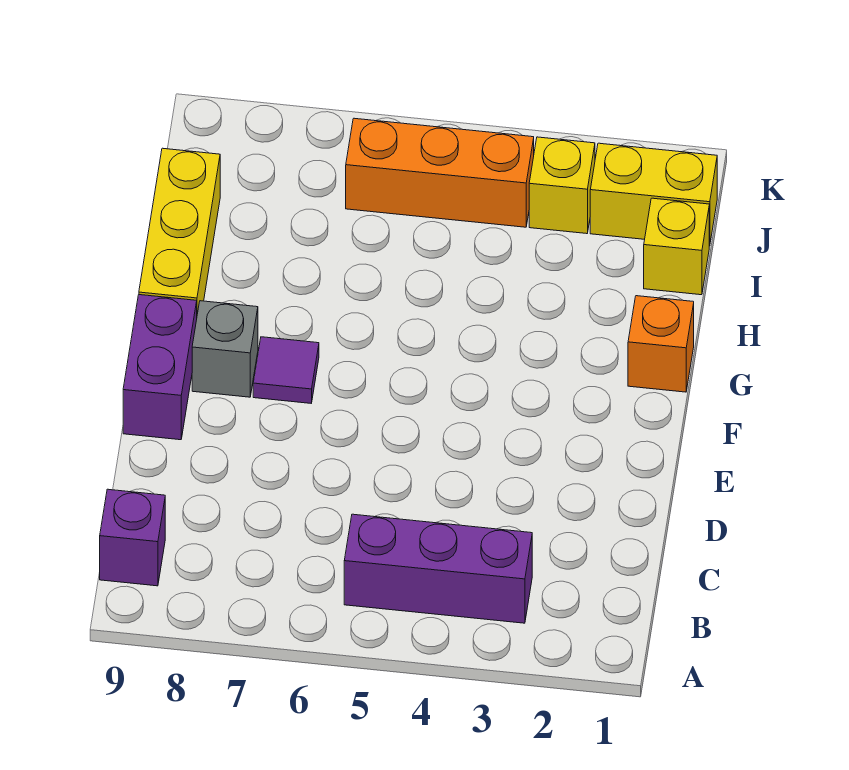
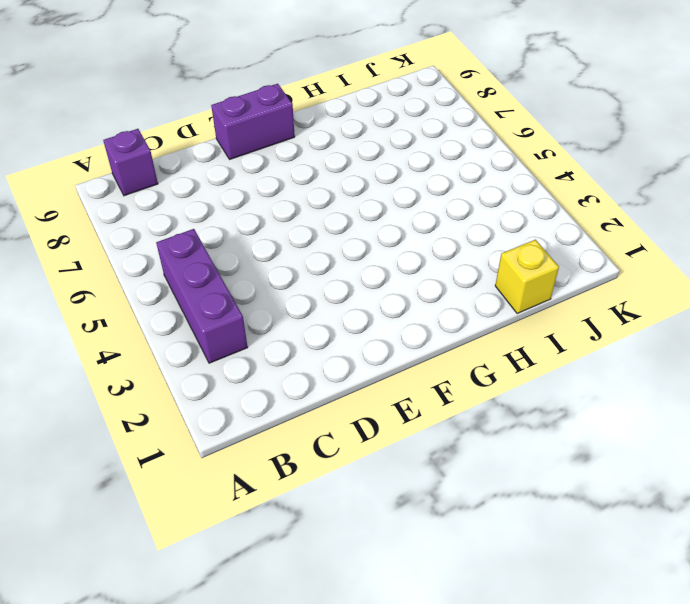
none -> purple tile F7 level 1
none -> grey brick F8 level 1

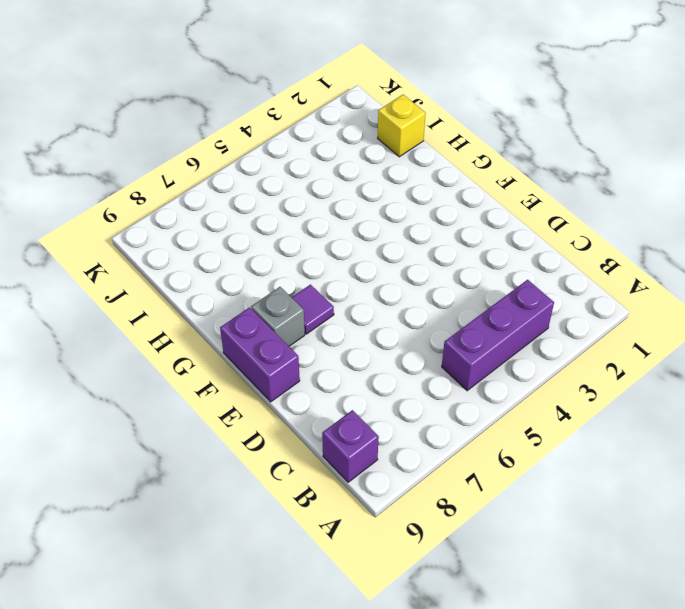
none -> orange brick G1 level 1
none -> yellow brick G9:I9 level 1

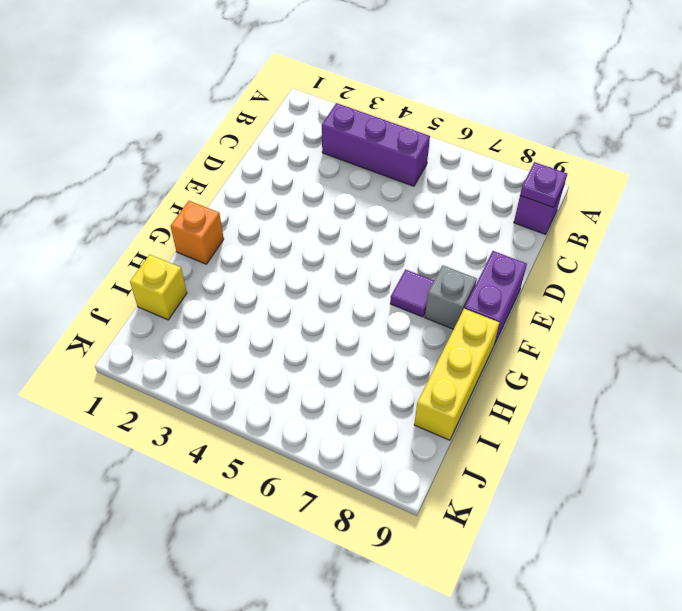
purple plate B9 level 2 -> none
none -> yellow brick J1:J2 level 1
none -> yellow brick J3 level 1

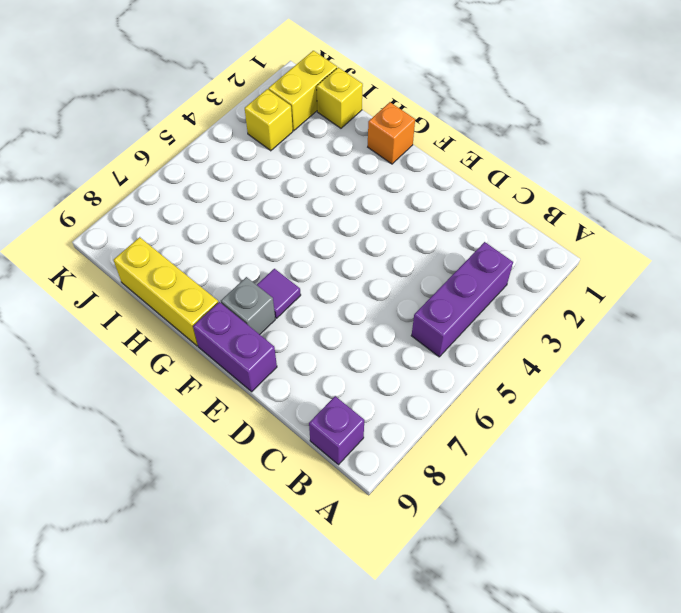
none -> orange brick J4:J6 level 1

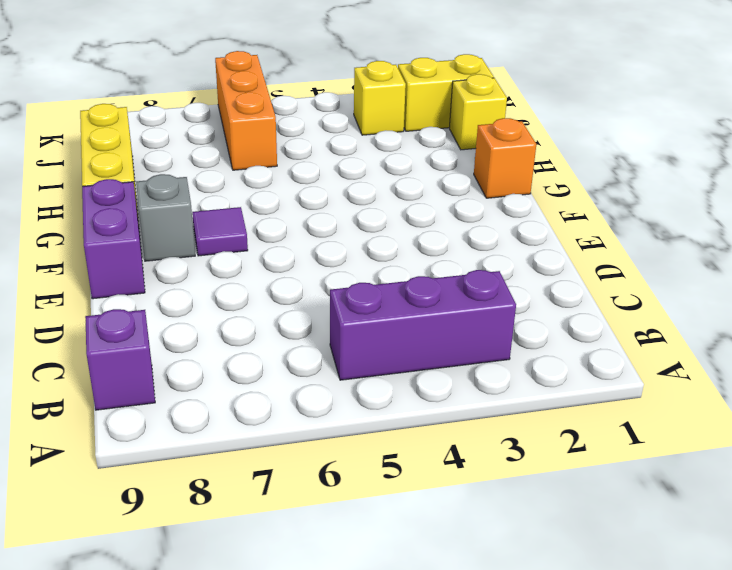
orange brick I6:K6 level 1 -> orange brick J4:J6 level 1

